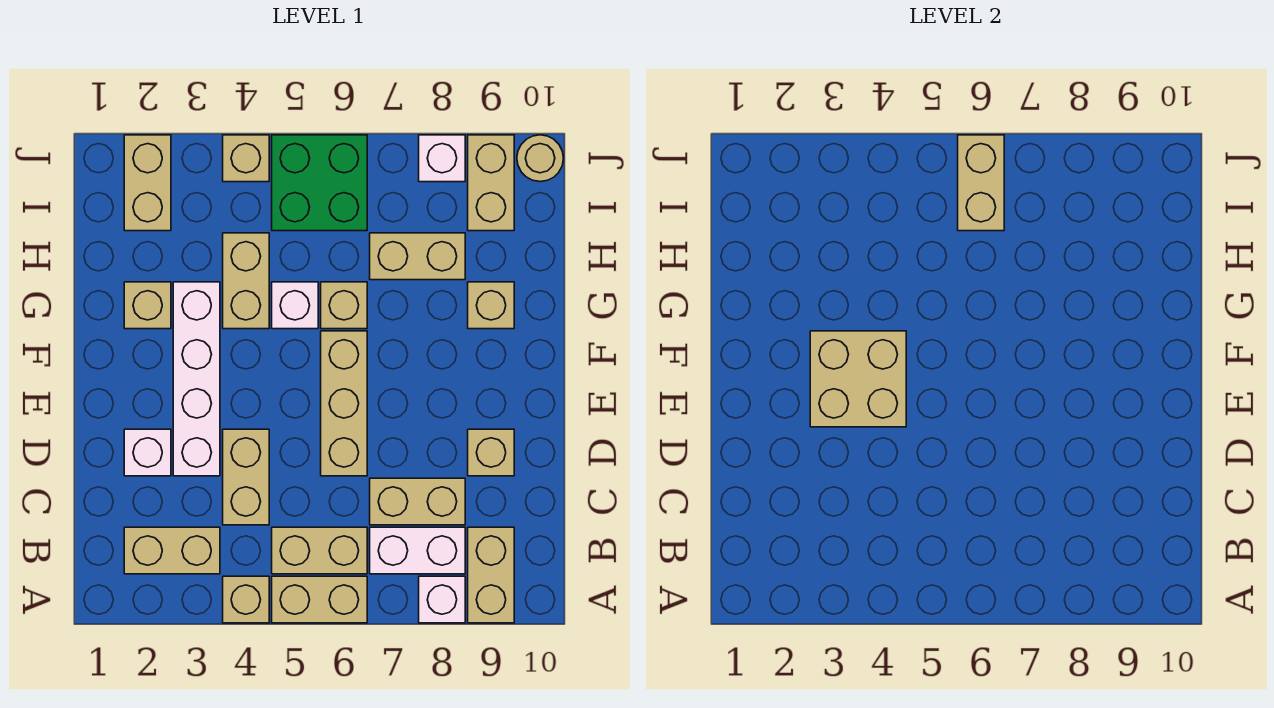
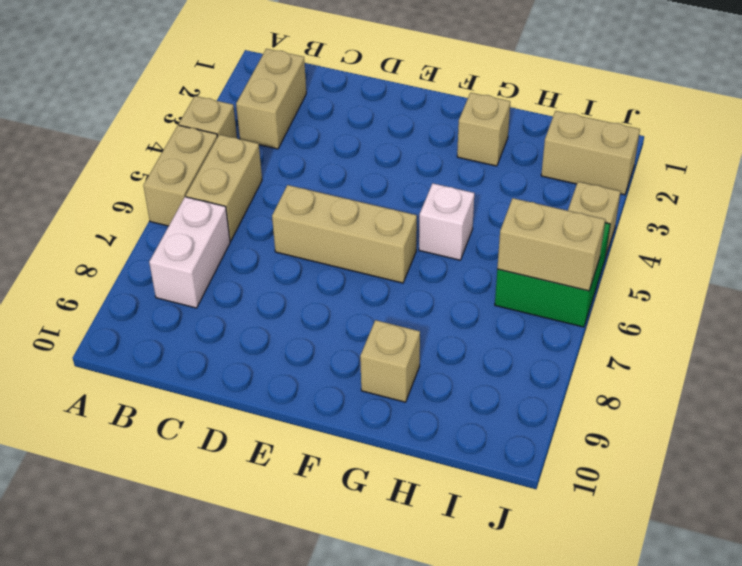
none -> white brick A8 level 1
none -> tan brick A9:B9 level 1
none -> tan brick C4:D4 level 1

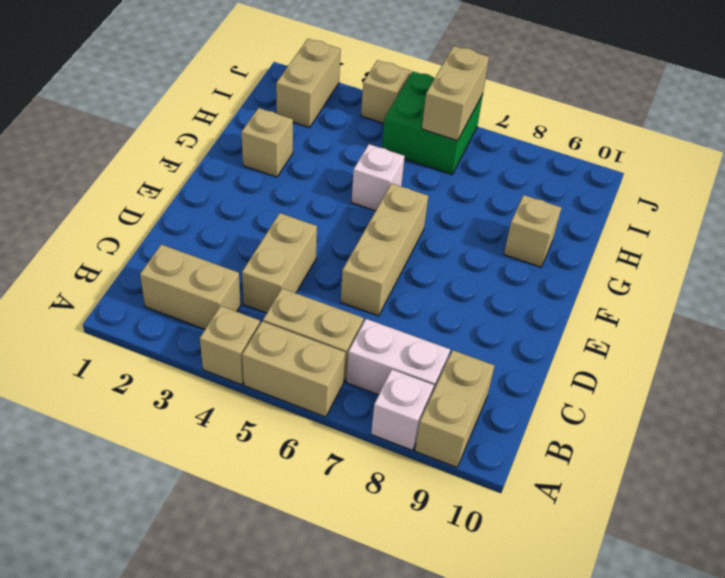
none -> tan brick C7:C8 level 1
none -> white brick D2 level 1
none -> white brick D3:G3 level 1

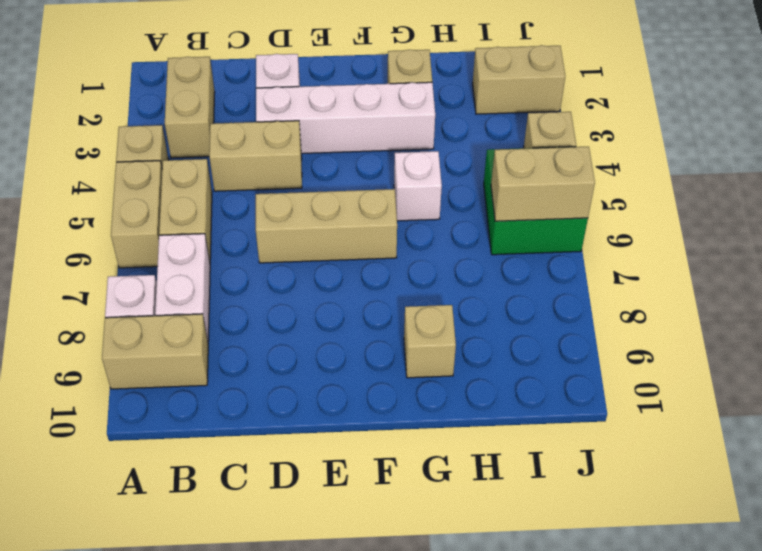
none -> tan brick C7:C8 level 1
none -> tan brick D9 level 1
none -> tan brick G4:H4 level 1

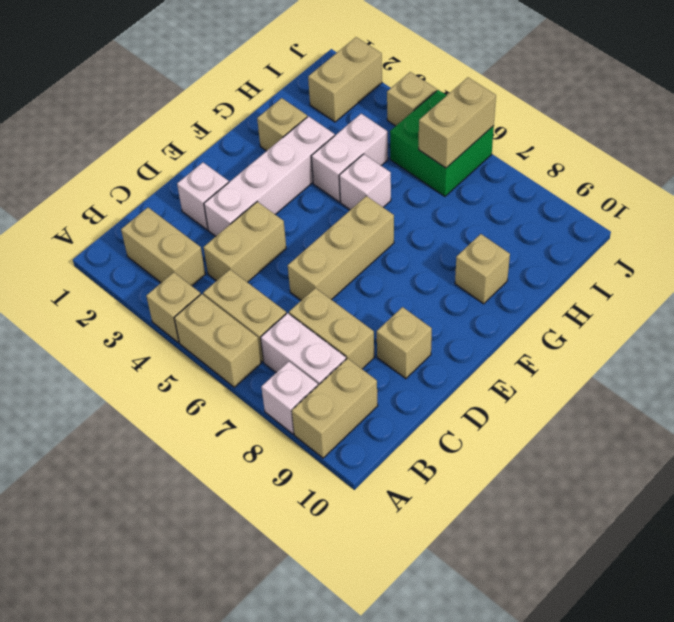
white brick G4:H4 level 1 -> tan brick G4:H4 level 1
none -> tan brick G6 level 1
none -> tan brick H7:H8 level 1
none -> tan brick I9:J9 level 1

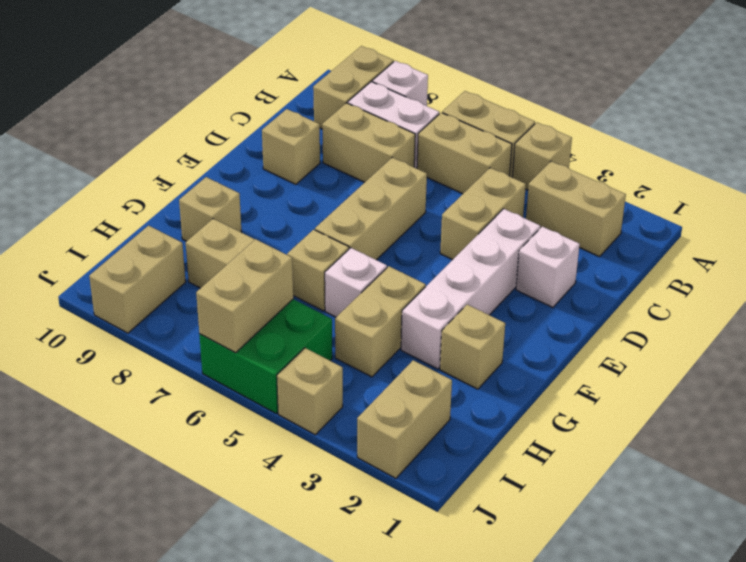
none -> white brick J8 level 1
none -> tan round brick J10 level 1
none -> tan brick E3:F4 level 2

